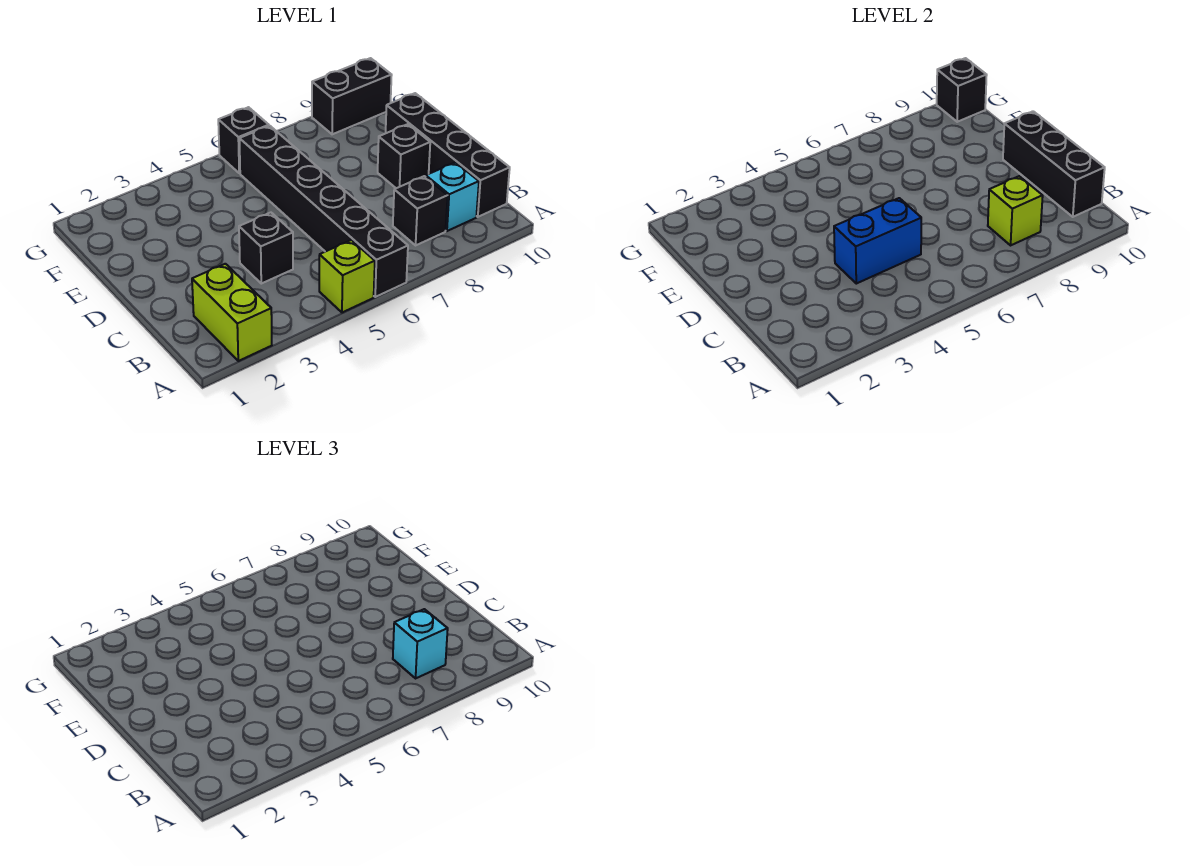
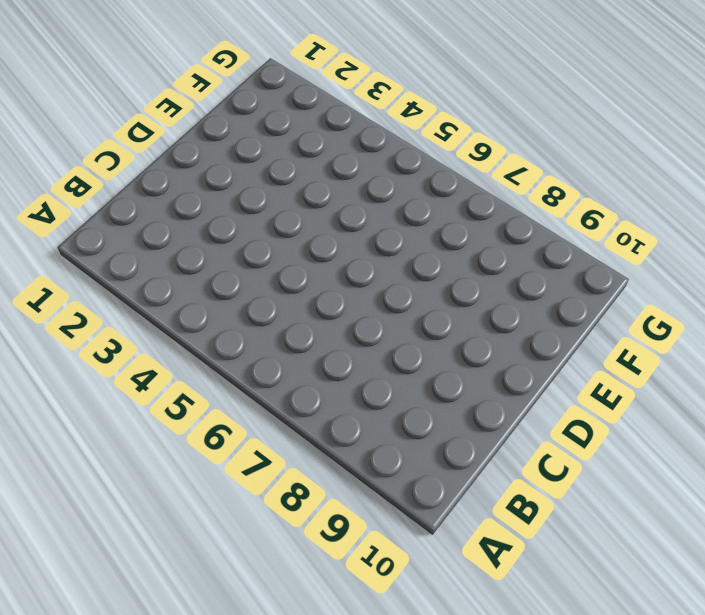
none -> lime brick A2:B2 level 1
none -> lime brick A5 level 1
none -> black brick A6:F6 level 1

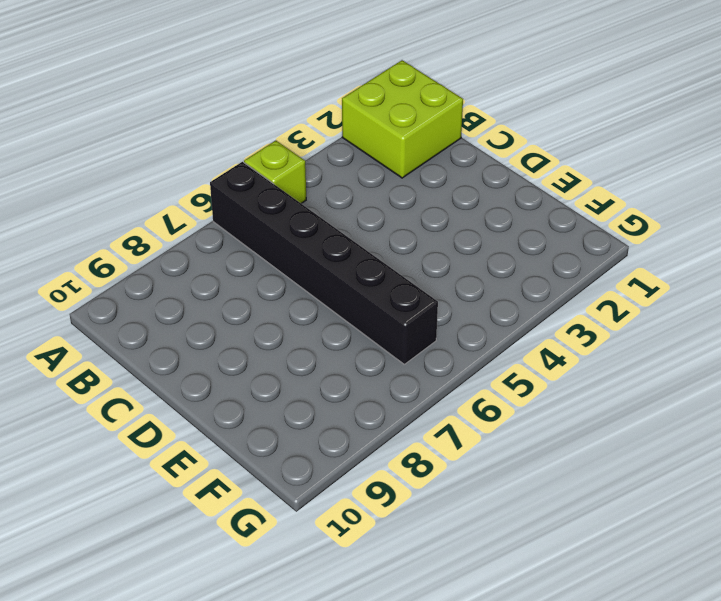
lime brick A1:B2 level 1 -> lime brick A2:B2 level 1
none -> black brick B8 level 1
none -> cyan brick B9 level 1
none -> black brick B10:E10 level 1

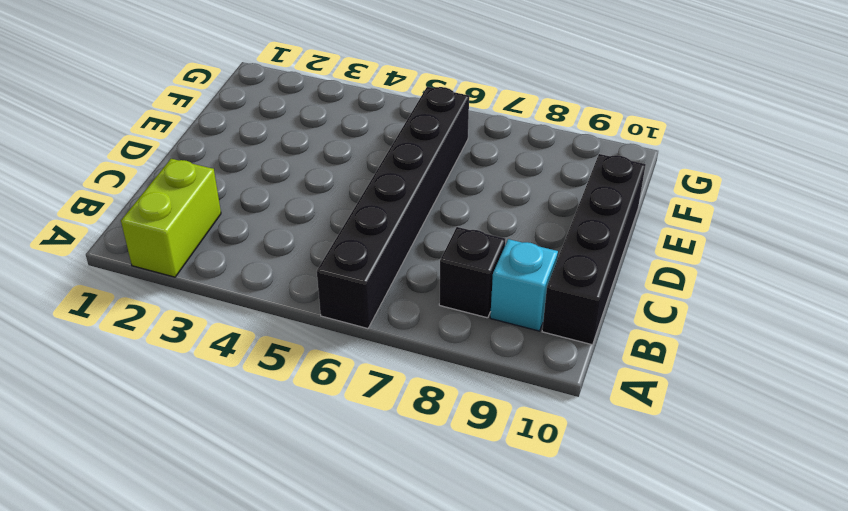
none -> lime brick A5 level 1
none -> black brick C4 level 1
none -> black brick D9 level 1

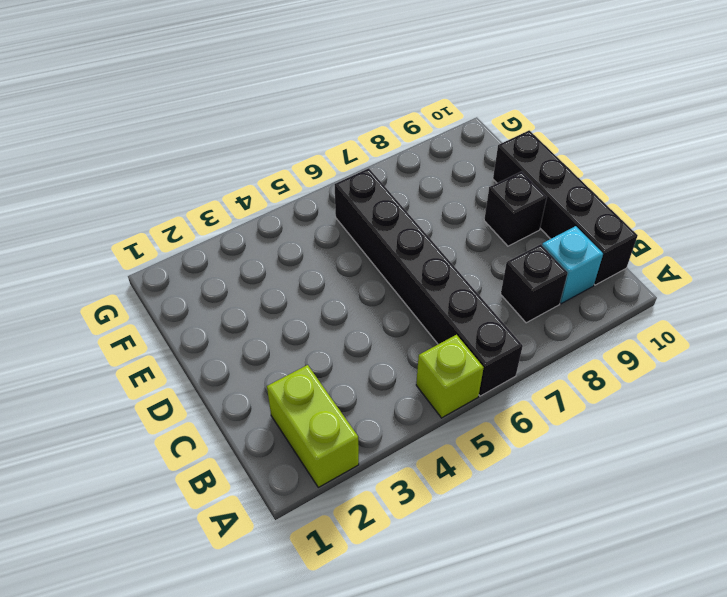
none -> black brick C4 level 1
none -> black brick G6 level 1
none -> black brick G9:G10 level 1

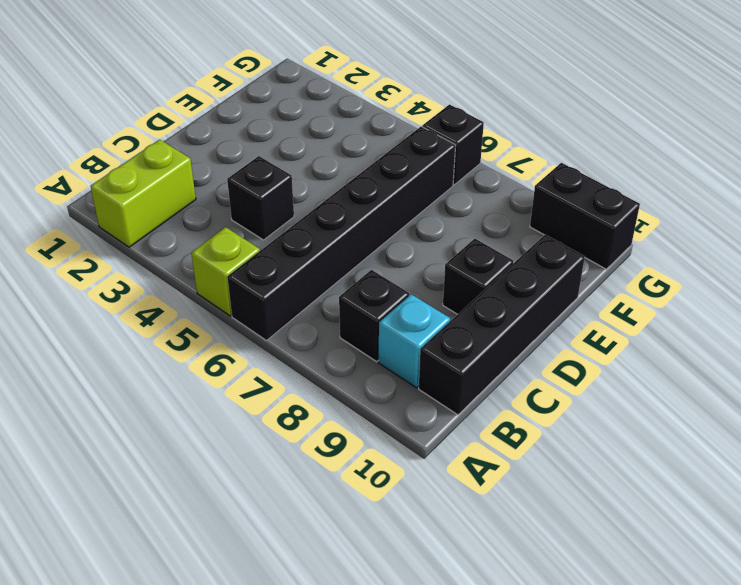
none -> lime brick B8 level 2
none -> black brick B10:D10 level 2
none -> blue brick C4:C5 level 2

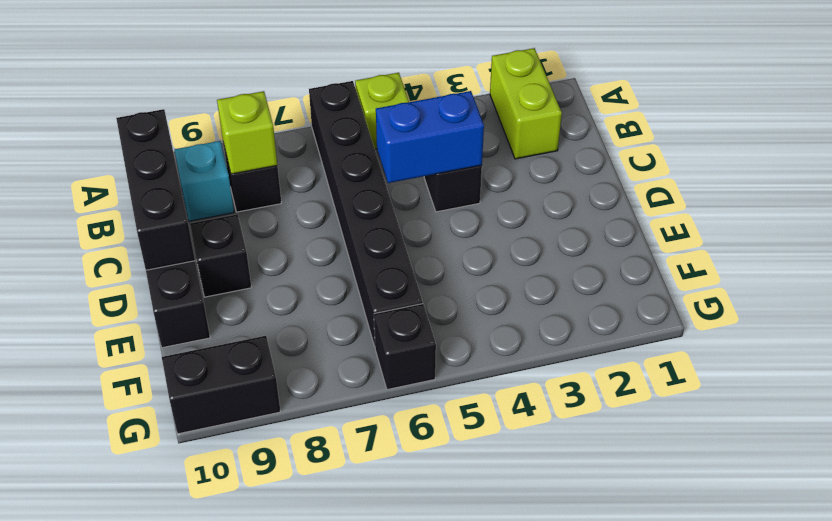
none -> black brick G10 level 2
none -> cyan brick B8 level 3

